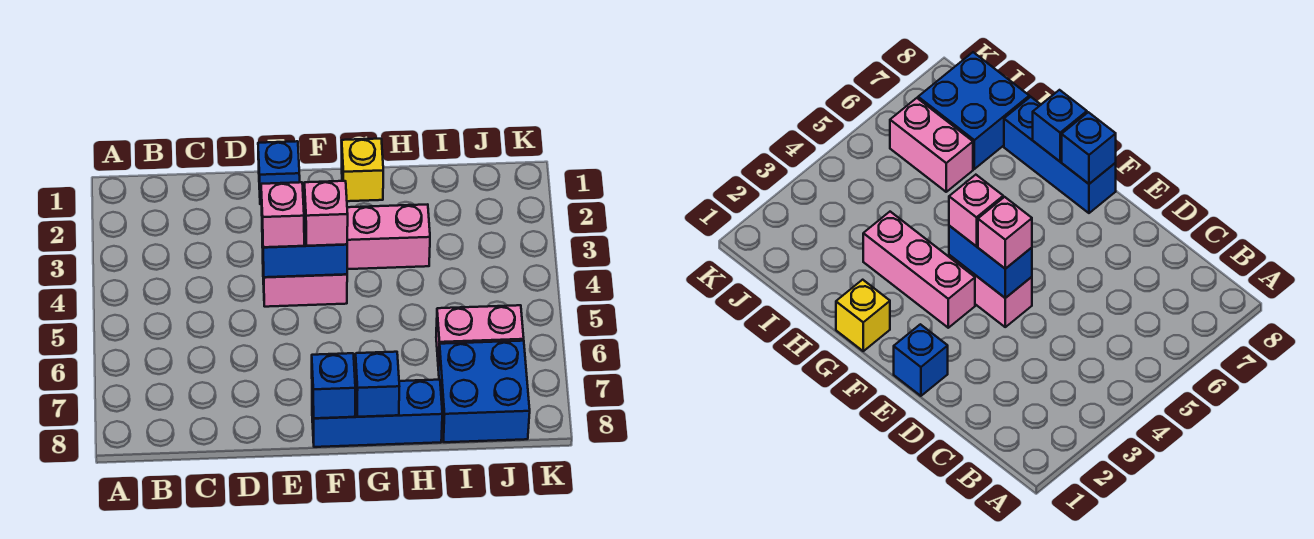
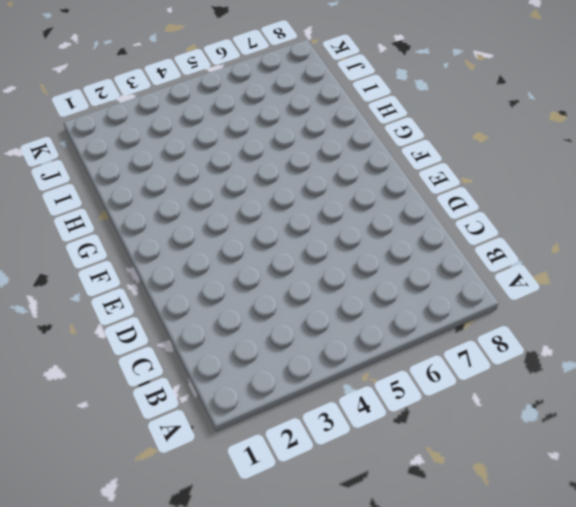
none -> blue brick E1 level 1
none -> pink brick E4:F4 level 1
none -> pink brick F3:H3 level 1

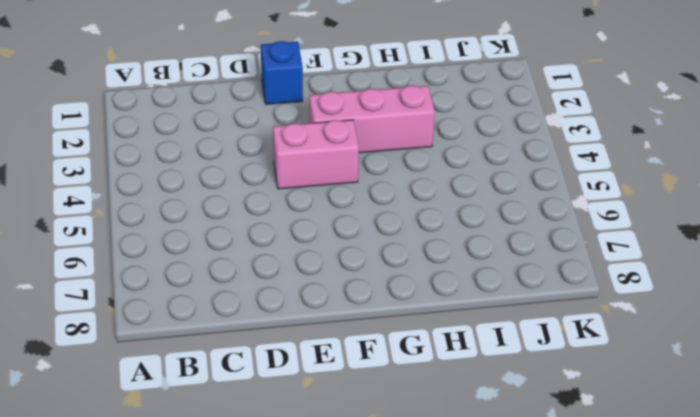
none -> blue brick F8:H8 level 1
none -> yellow brick G1 level 1
none -> pink brick I6:J6 level 1

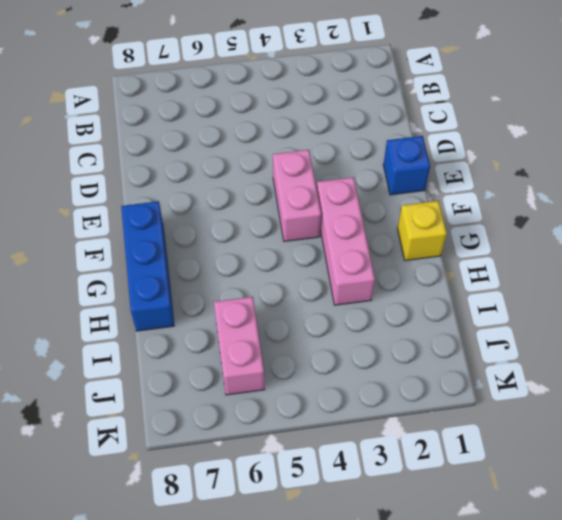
none -> blue brick I7:J8 level 1
none -> blue brick E4:F4 level 2
none -> blue brick F8 level 2

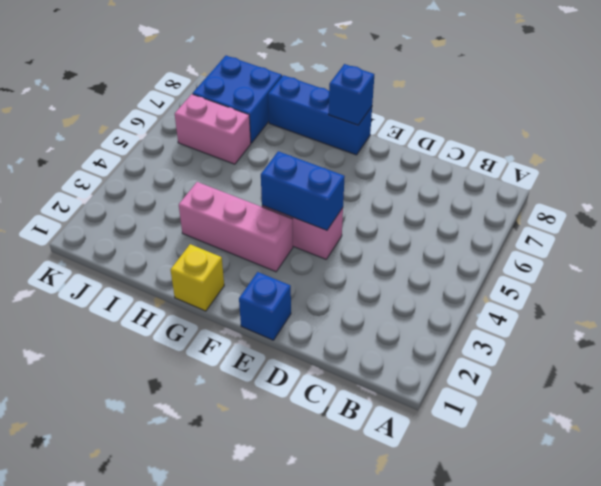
none -> blue brick G8 level 2
none -> pink brick E4 level 3
none -> pink brick F4 level 3

